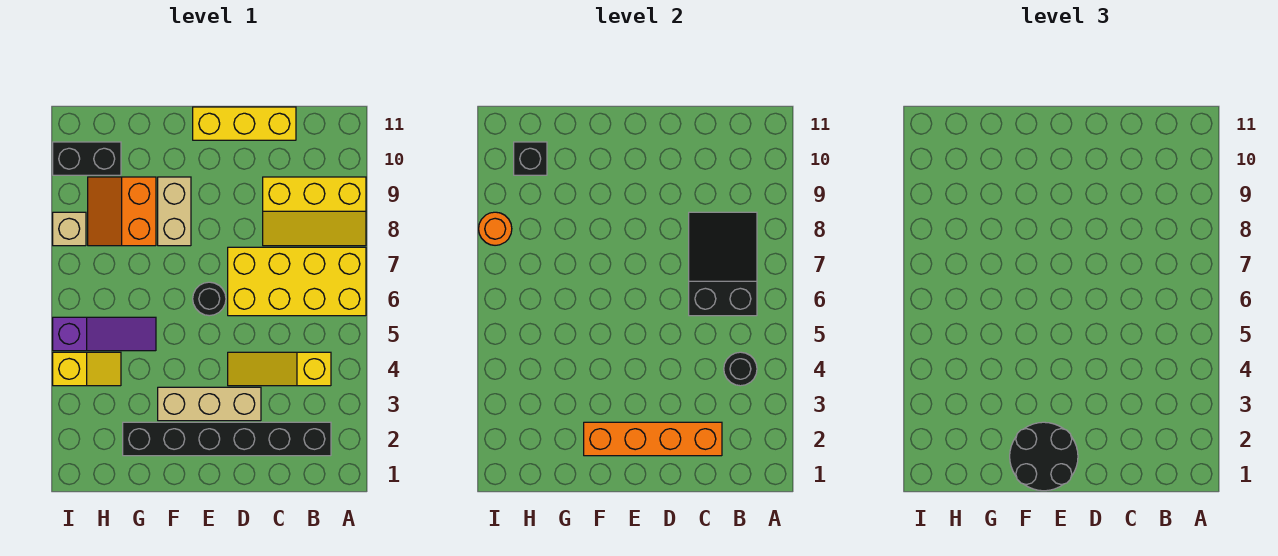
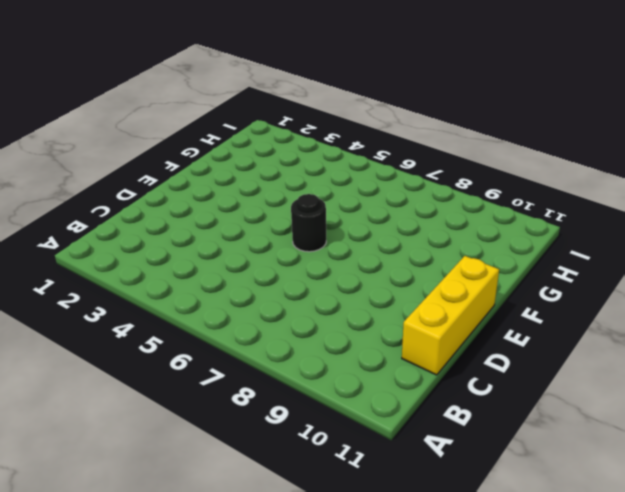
none -> yellow brick A6:D7 level 1
none -> yellow slope A8:C9 level 1 top 9
none -> black brick B2:G2 level 1

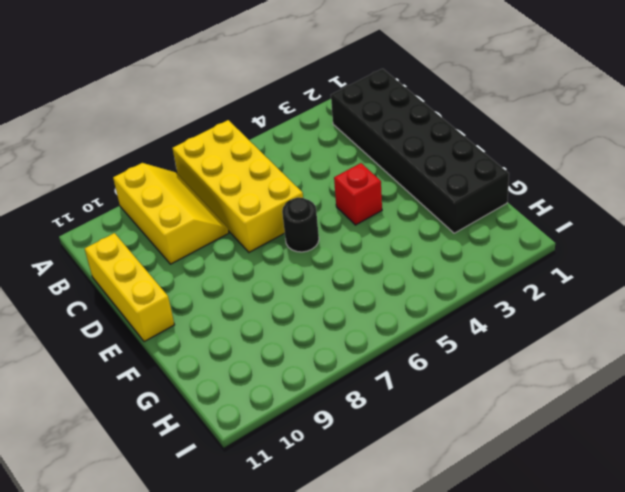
black brick B1:G2 level 1 -> black brick B2:G2 level 1
red brick E4 level 1 -> none
none -> yellow slope B4:D4 level 1 top B
none -> tan brick D3:F3 level 1
none -> tan brick F8:F9 level 1

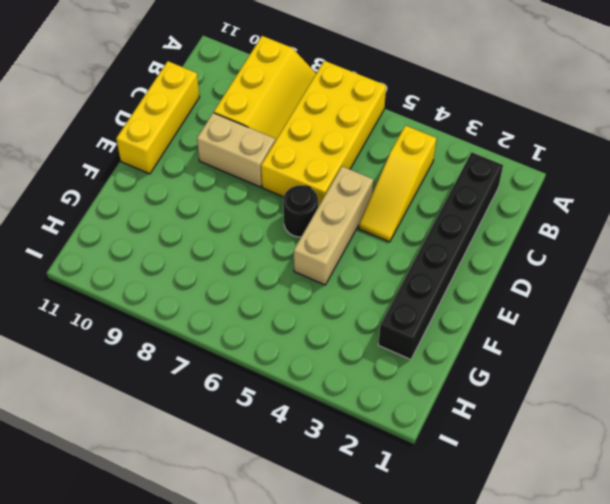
tan brick D5:F5 level 1 -> tan brick D3:F3 level 1
tan brick D8:D9 level 1 -> tan brick F8:F9 level 1
none -> purple slope G5:I5 level 1 top I
none -> orange slope G8:H9 level 1 top G
none -> yellow slope H4:I4 level 1 top I

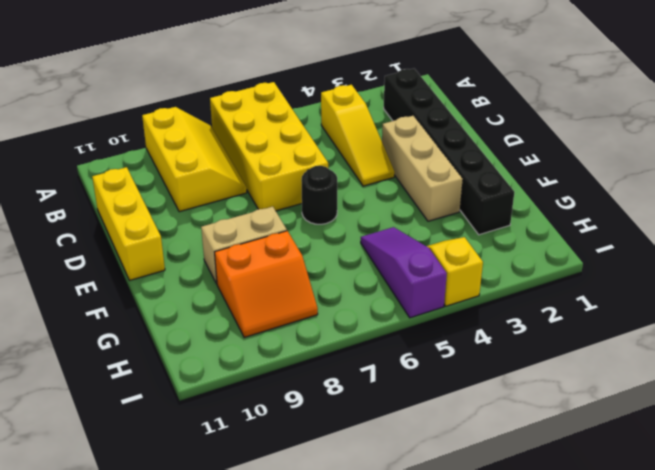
none -> black brick H10:I10 level 1
none -> tan brick I8 level 1
none -> black round brick B4 level 2

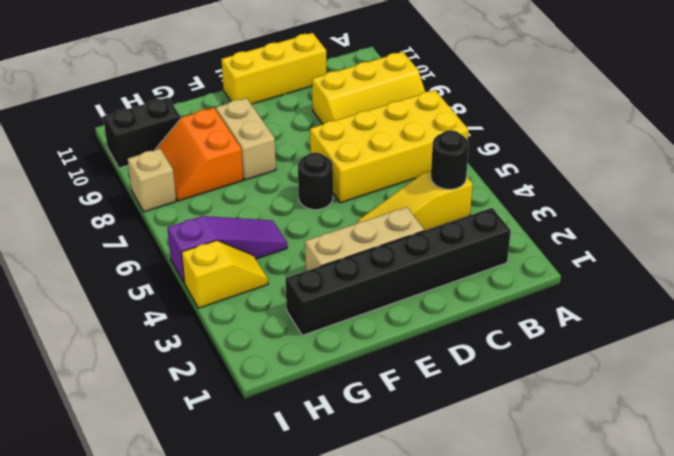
none -> black slope B6:C8 level 2 top 6
none -> orange brick C2:F2 level 2
none -> black brick H10 level 2

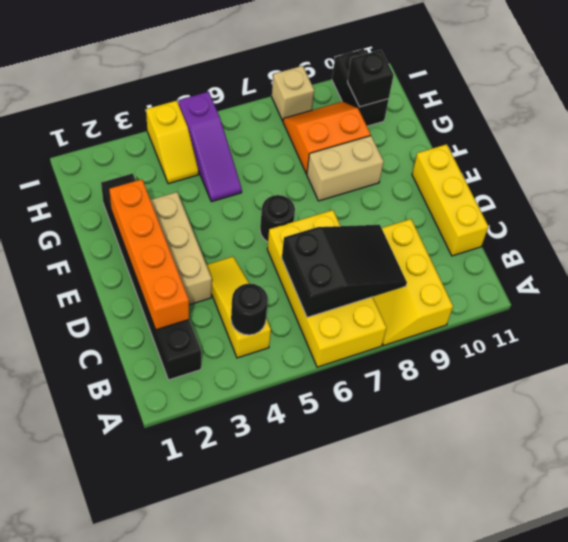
none -> orange round brick I8 level 2
none -> black round brick E1:F2 level 3

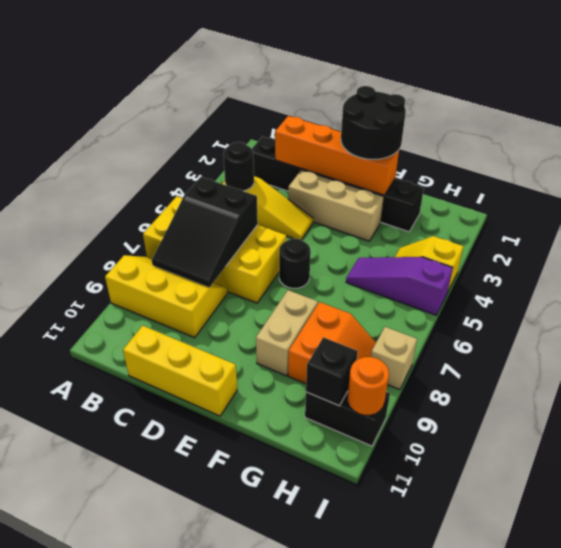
orange round brick I10 level 2 -> orange round brick I8 level 2

